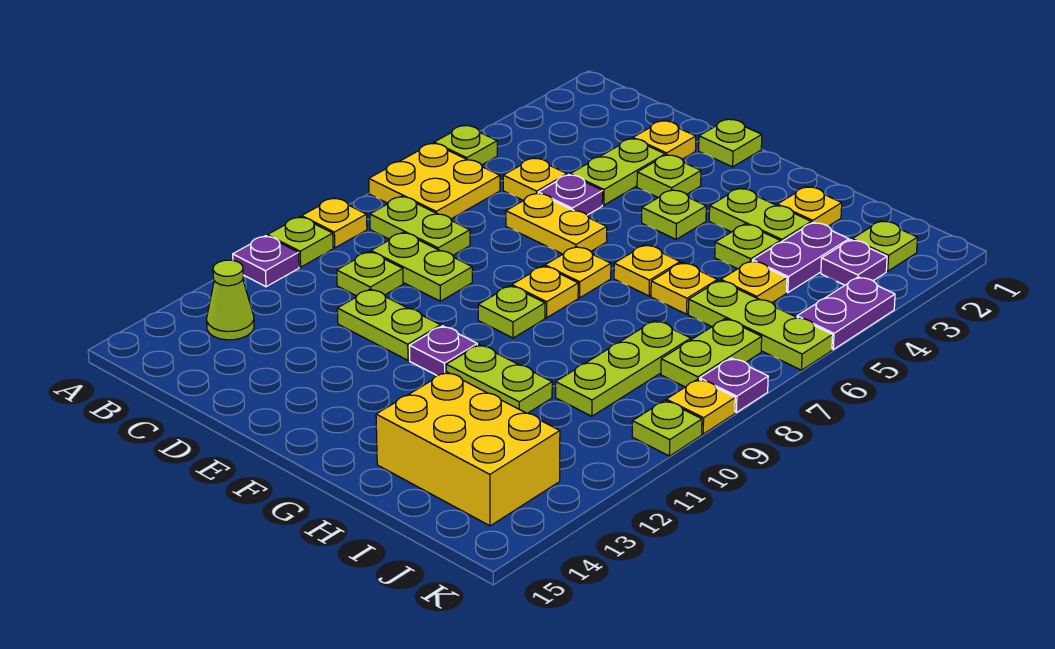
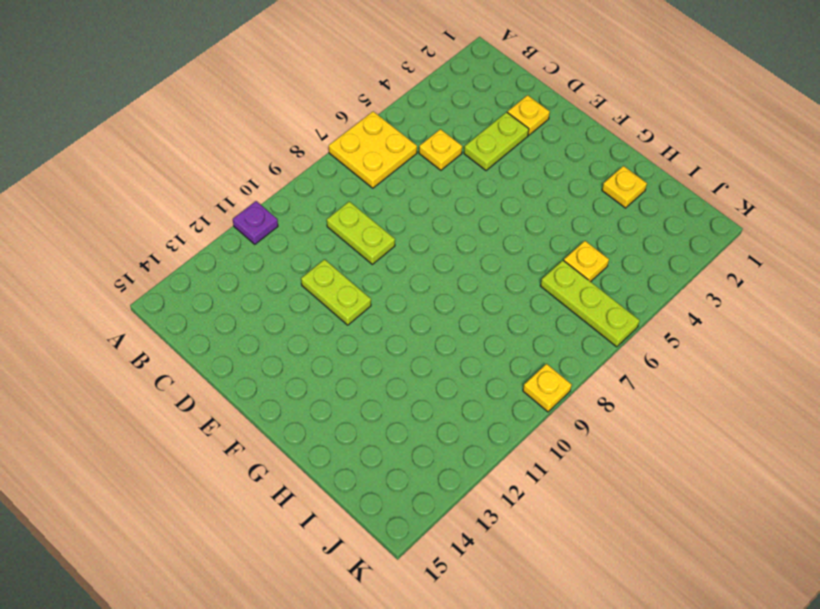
none -> lime plate A5 level 1
none -> yellow plate A9 level 1
none -> lime plate A10 level 1
none -> lime plate B8:C8 level 1

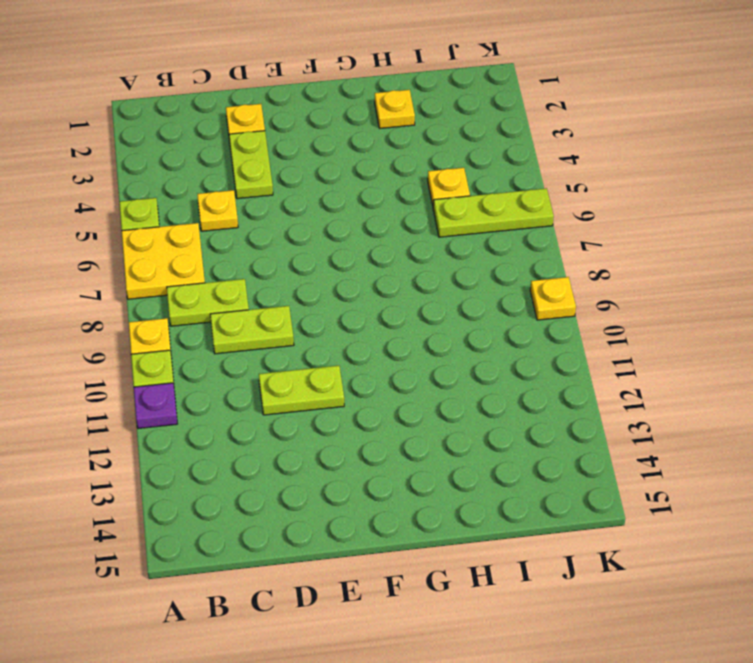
none -> lime cone B13 level 1
none -> lime plate C10 level 1
none -> purple plate D5 level 1
none -> yellow plate D6:E6 level 1

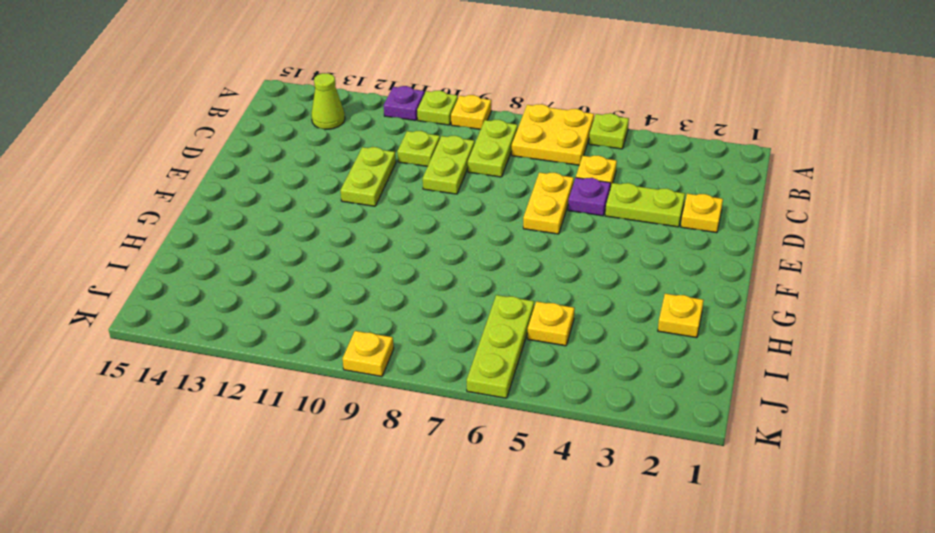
none -> lime plate E1 level 1
none -> lime plate E3 level 1
none -> lime plate F4 level 1
none -> yellow plate F7 level 1

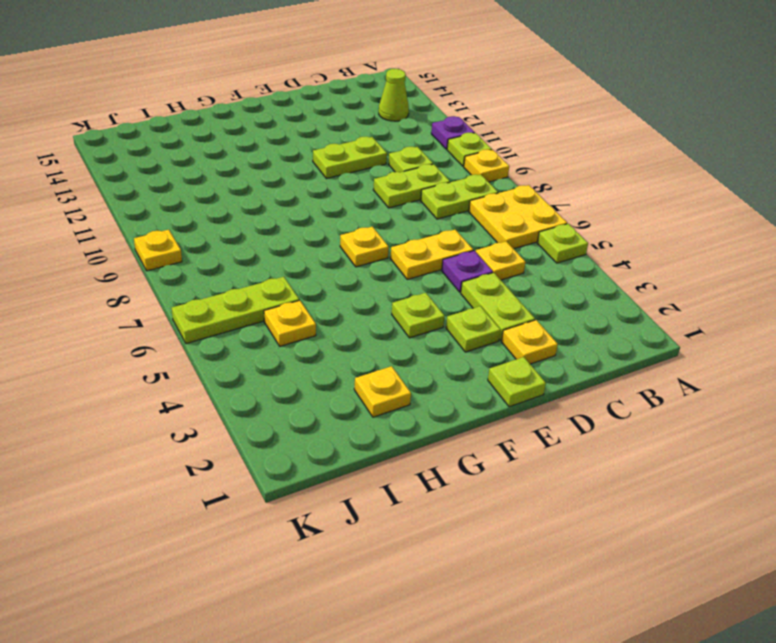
none -> yellow plate F8 level 1
none -> lime plate F9 level 1
none -> purple plate F11 level 1
none -> lime plate G3:H3 level 1

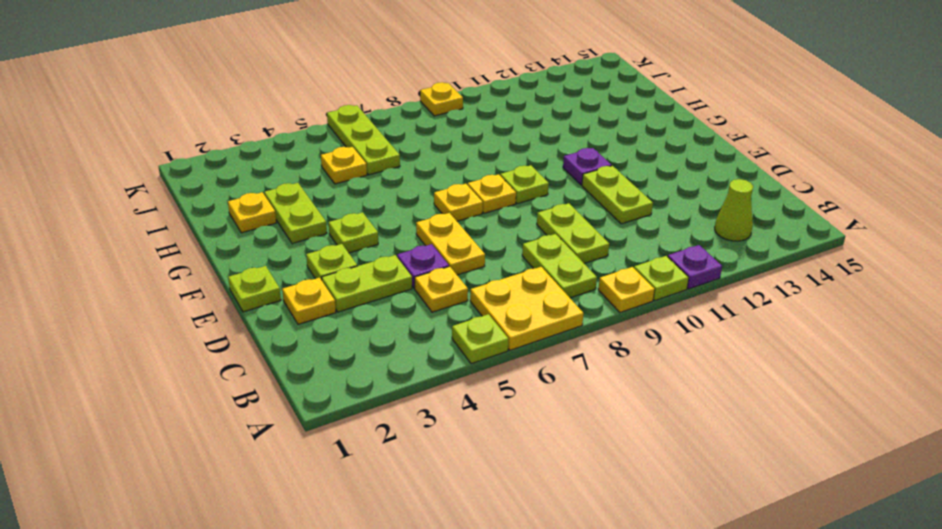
none -> lime plate C10 level 1
none -> yellow plate G6 level 1
none -> lime plate G11:H11 level 1
none -> lime plate H4 level 1

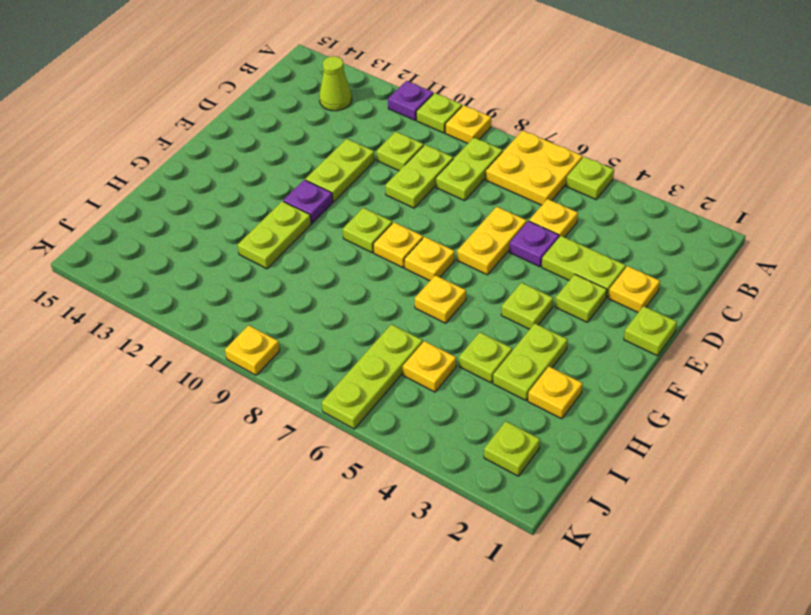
none -> yellow plate H6 level 1
none -> yellow brick H13:J14 level 1
none -> purple plate I3:I4 level 1
none -> lime plate I8:I10 level 1

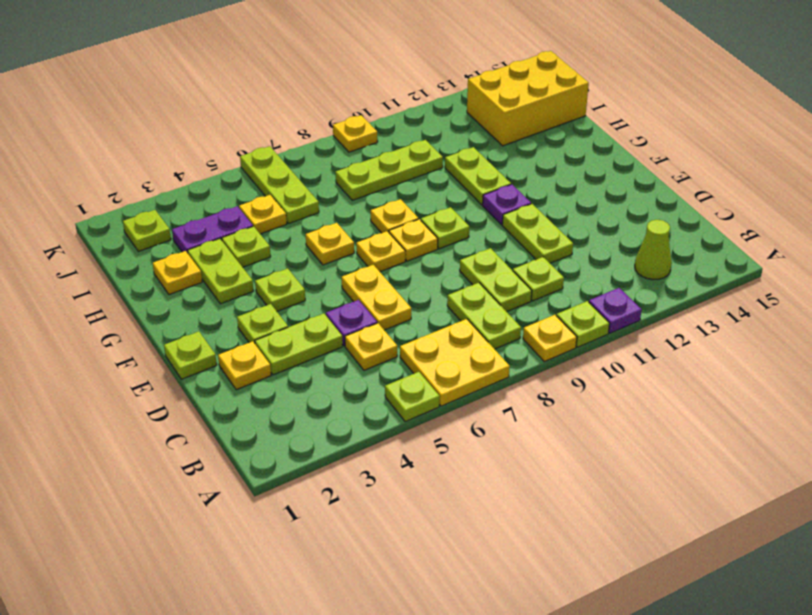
yellow plate G8 level 1 -> yellow plate H6 level 1
yellow brick I13:J15 level 1 -> yellow brick H13:J14 level 1
none -> purple plate J3 level 1
none -> lime plate J7:J8 level 1
none -> purple plate K4:K5 level 1
none -> purple plate K8 level 1

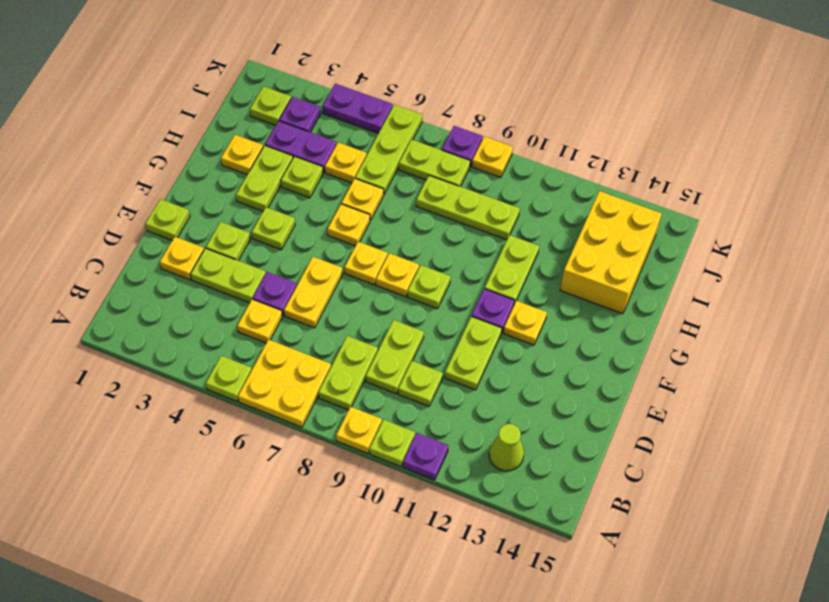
yellow plate F12 level 1 -> none
none -> lime plate K10 level 1

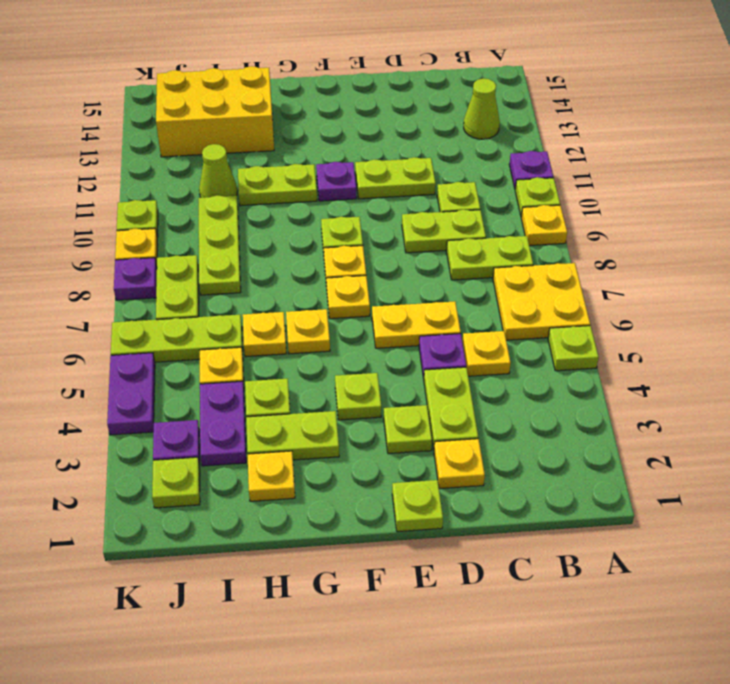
lime cone I11 level 1 -> none

